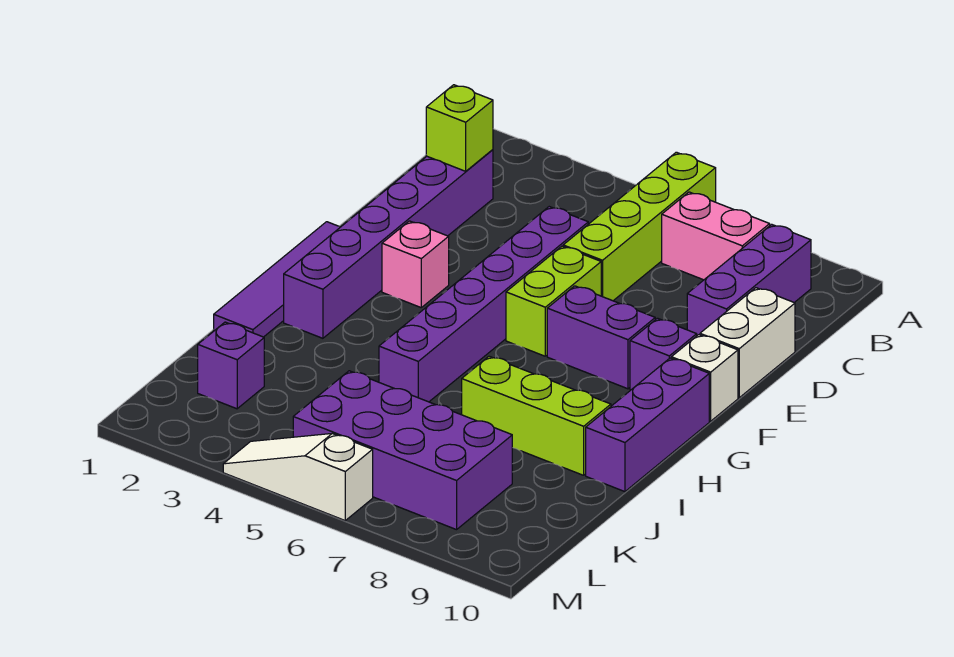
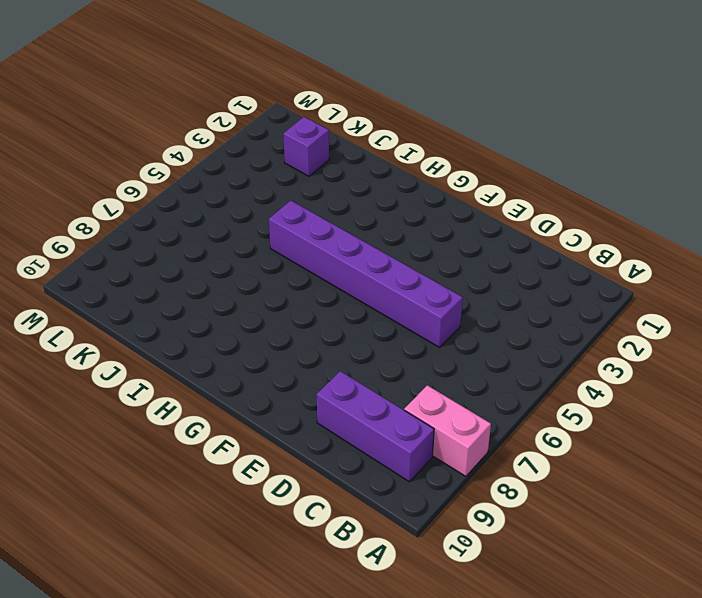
pink brick A8:B8 level 1 -> pink brick B7:B8 level 1
none -> lime brick A6:D6 level 1
none -> purple brick C2:H2 level 1
none -> white brick D10:E10 level 1

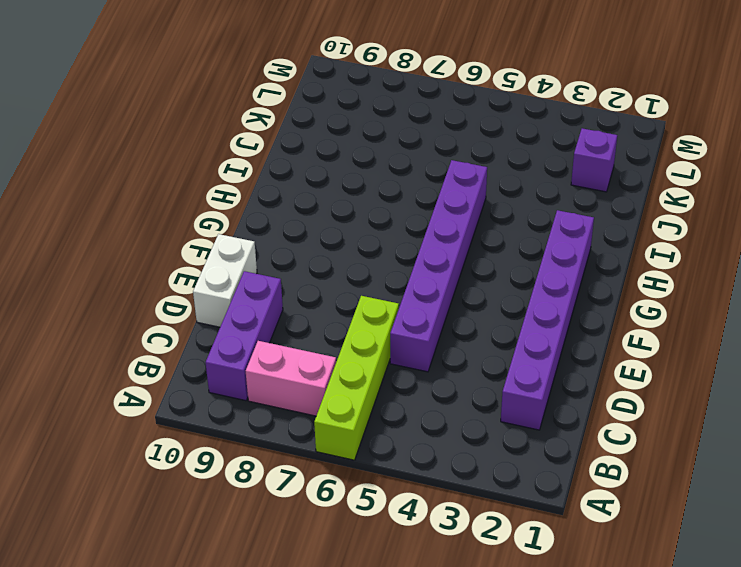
none -> lime brick E6:F6 level 1
none -> purple tile F1:I1 level 1
none -> pink brick F3 level 1

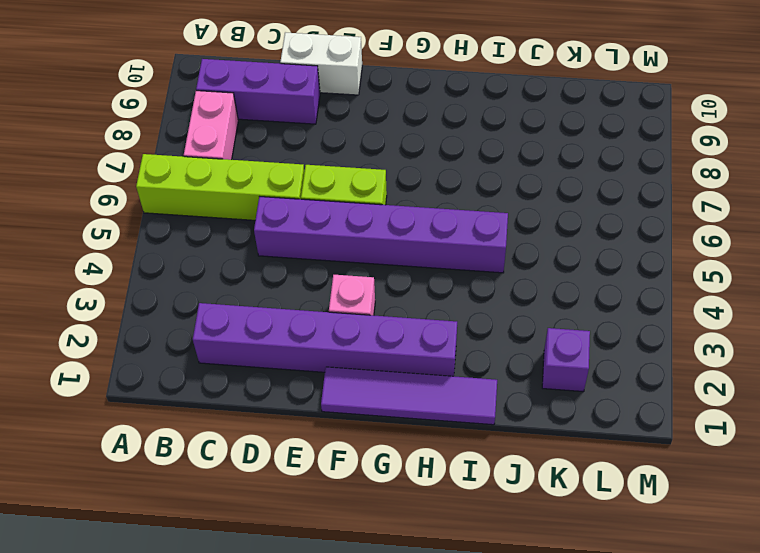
none -> purple brick F7:F8 level 1
none -> purple brick F9 level 1
none -> white brick F10 level 1

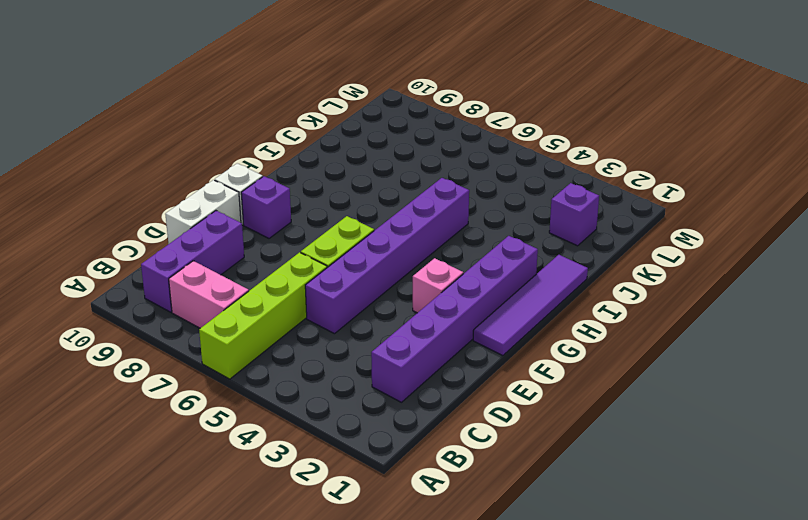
none -> purple brick F7:F8 level 1
none -> purple brick G10:I10 level 1
none -> lime brick I7:I9 level 1

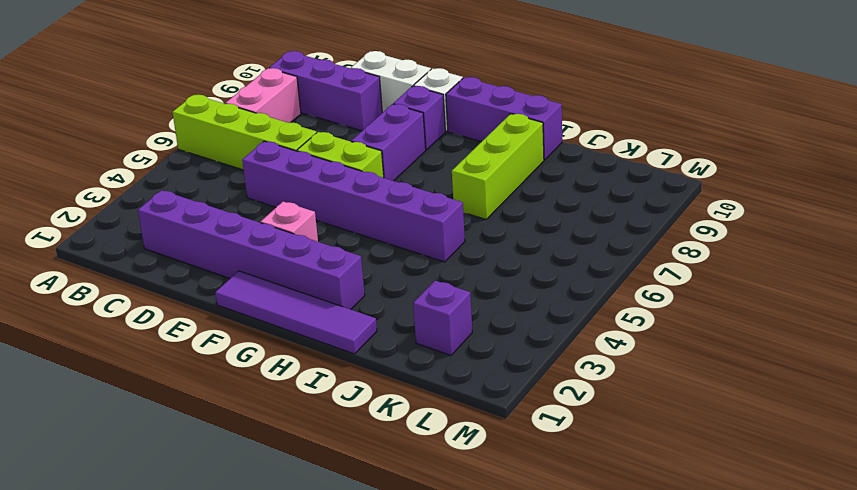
none -> purple brick K5:L8 level 1
none -> white slope M4:M6 level 1 top 6
none -> lime brick C2 level 2

